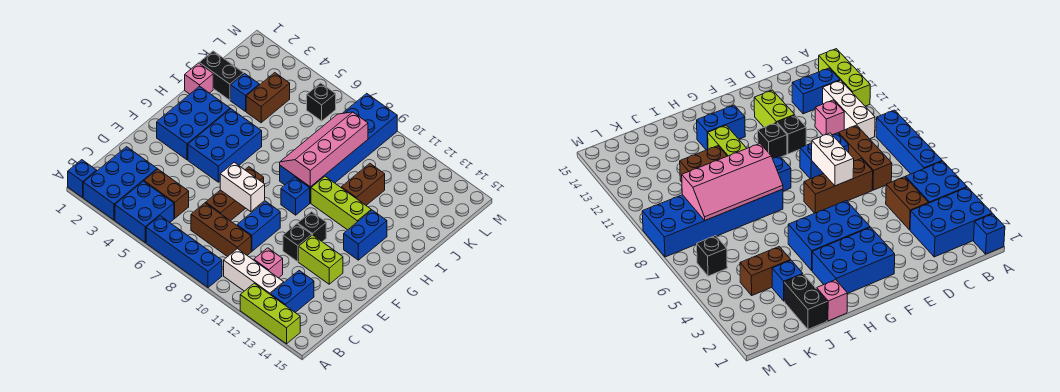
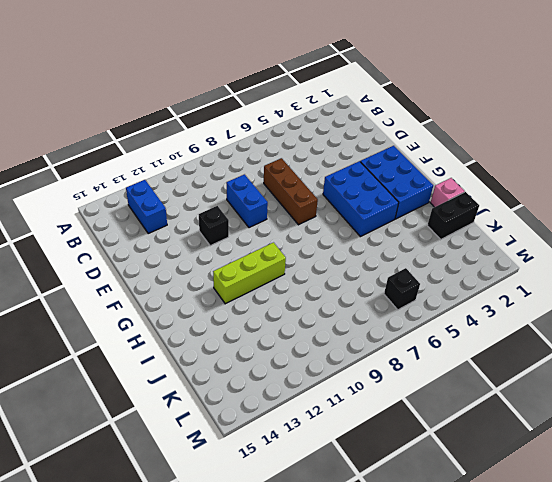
none -> blue brick A1 level 1
none -> blue brick A2:C3 level 1
none -> blue brick A4:B5 level 1

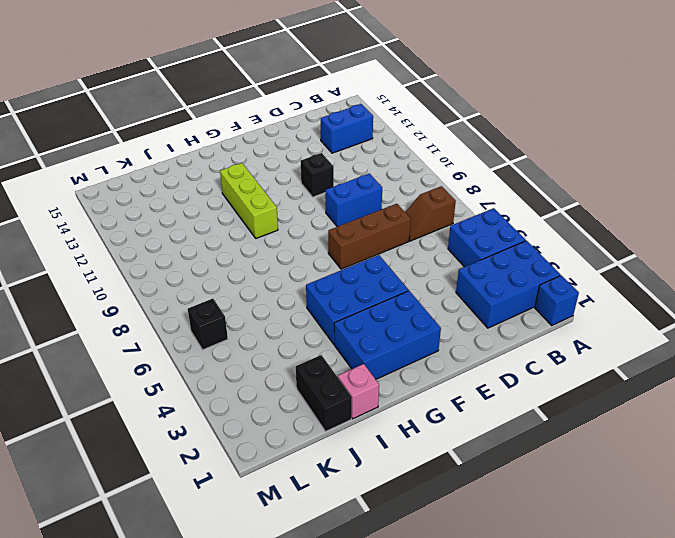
brown slope B7:C7 level 1 top B -> brown brick C7:C9 level 1
none -> blue brick A6:A9 level 1
none -> lime brick A12:A14 level 1
none -> white brick B10:B12 level 1

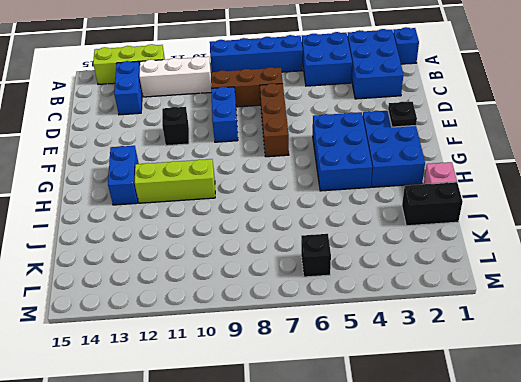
black plate F2 level 2 -> none
none -> brown brick C4:C5 level 1
none -> pink brick C11 level 1
none -> lime brick E12:E13 level 1

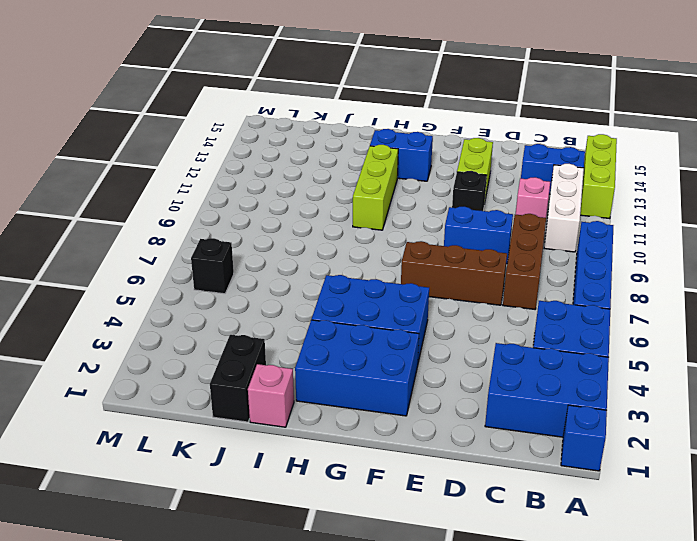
none -> brown brick C4:C5 level 1
none -> black brick F11 level 1
none -> blue brick G9 level 1

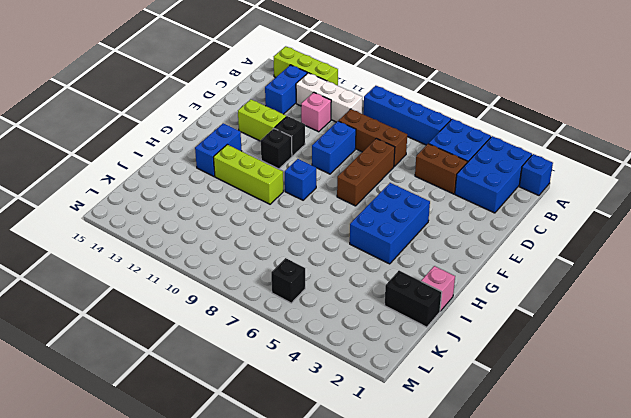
none -> blue brick F2:H3 level 1
none -> blue brick H8:M9 level 1
none -> brown brick I11:J11 level 1

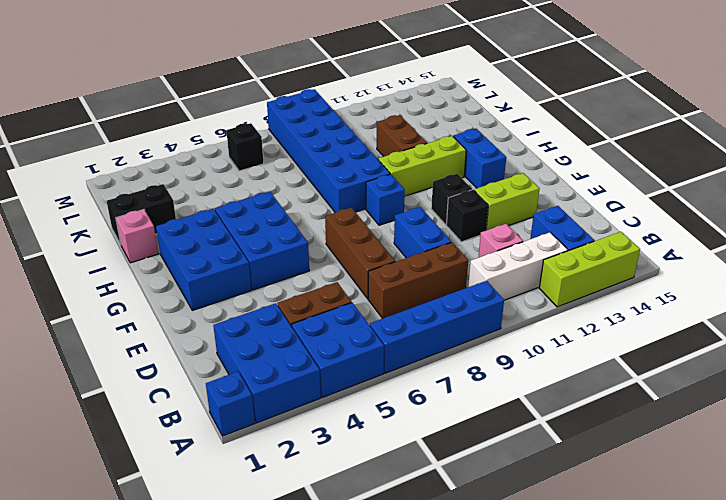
none -> blue brick J3 level 1
none -> brown brick J4:K4 level 1
none -> white brick E7:E8 level 2

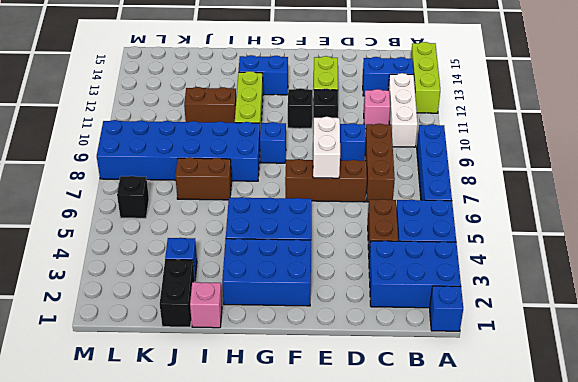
brown brick I7:J7 level 1 -> brown brick J4:K4 level 1
none -> pink slope H8:K9 level 2 top 9

